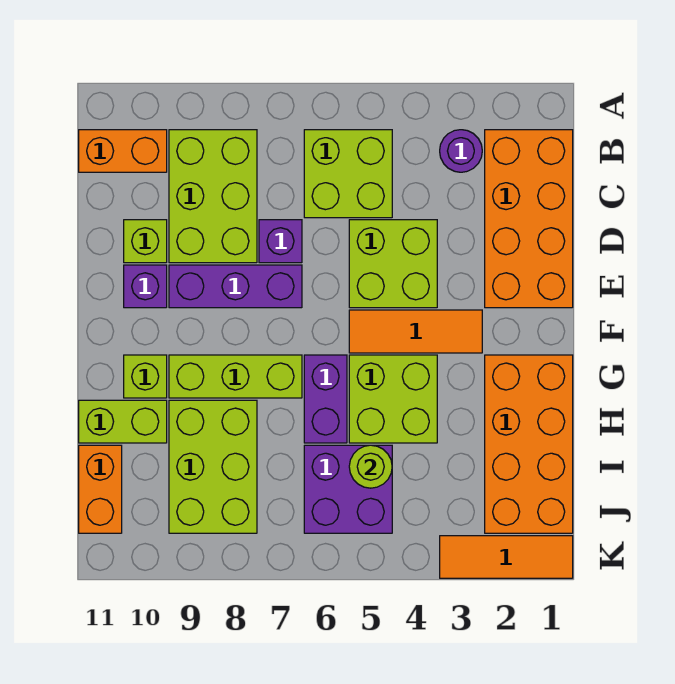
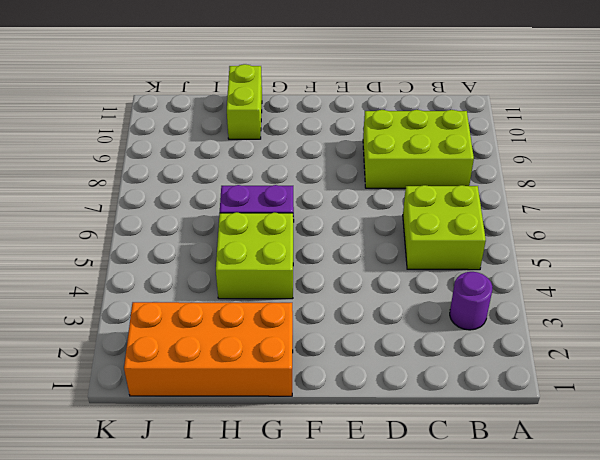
none -> orange brick B1:E2 level 1
none -> orange brick B10:B11 level 1
none -> lime brick D4:E5 level 1

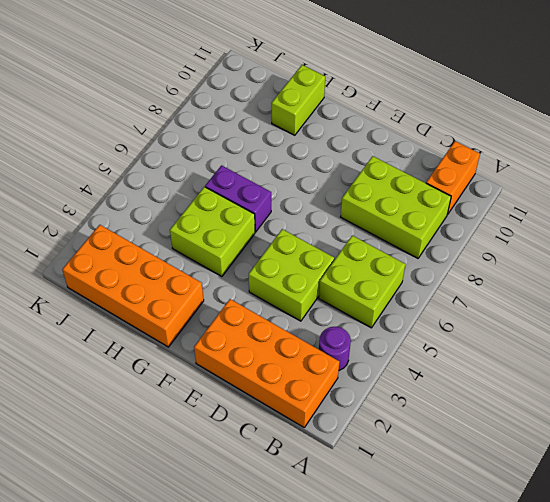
none -> purple brick D7 level 1
none -> lime brick D10 level 1
none -> purple brick E7:E9 level 1

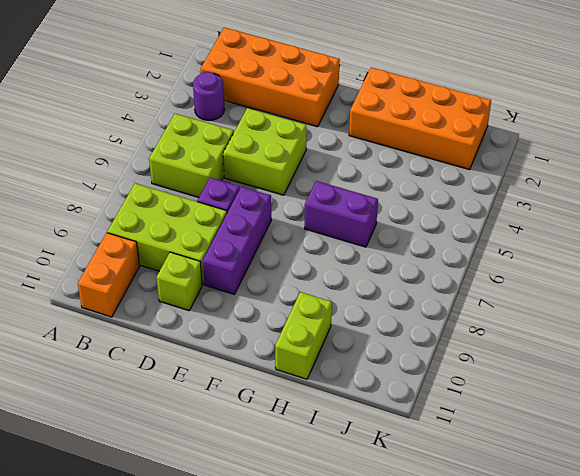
none -> purple brick E10 level 1
none -> orange tile F3:F5 level 1
none -> lime brick G4:H5 level 1

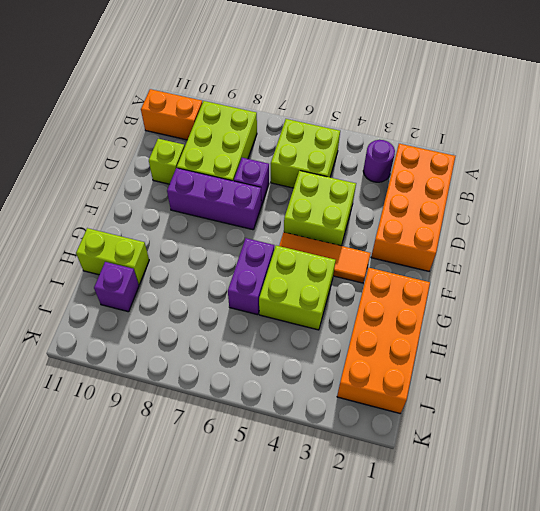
purple brick I10 level 1 -> purple brick E10 level 1
none -> lime brick G7:G9 level 1
none -> lime brick G10 level 1
none -> lime brick H8:J9 level 1

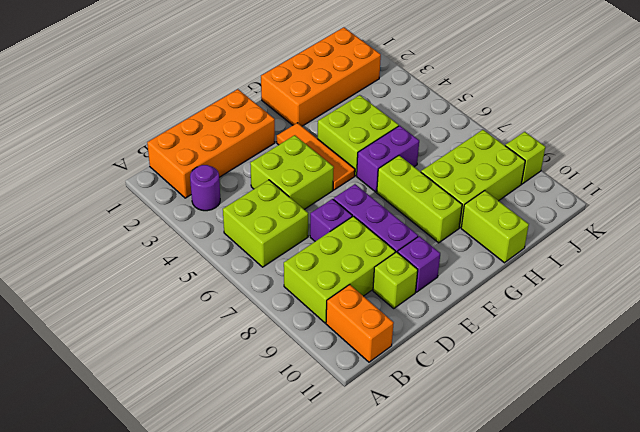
lime brick K9 level 1 -> lime brick G10 level 1
none -> purple brick I5:J6 level 1
none -> orange brick I11:J11 level 1
none -> orange tile K1:K3 level 1

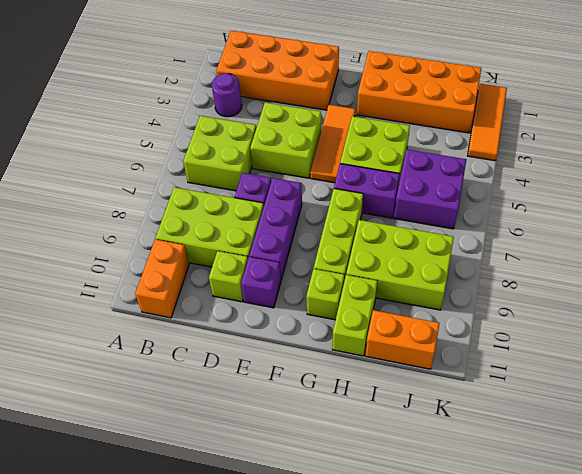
none -> lime round brick I5 level 2

